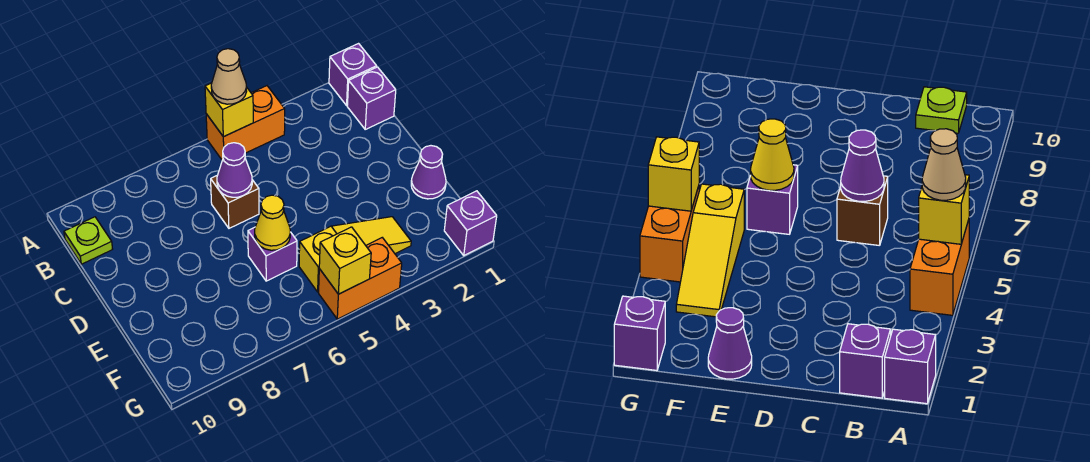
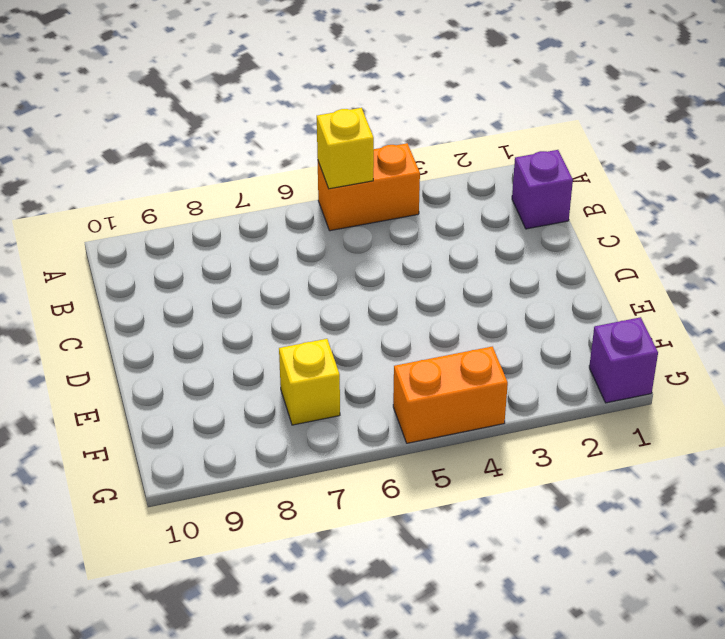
yellow brick F7 level 1 -> yellow brick G5 level 2
none -> purple brick A1 level 1
none -> lime plate B10 level 1
none -> brown brick C6 level 1

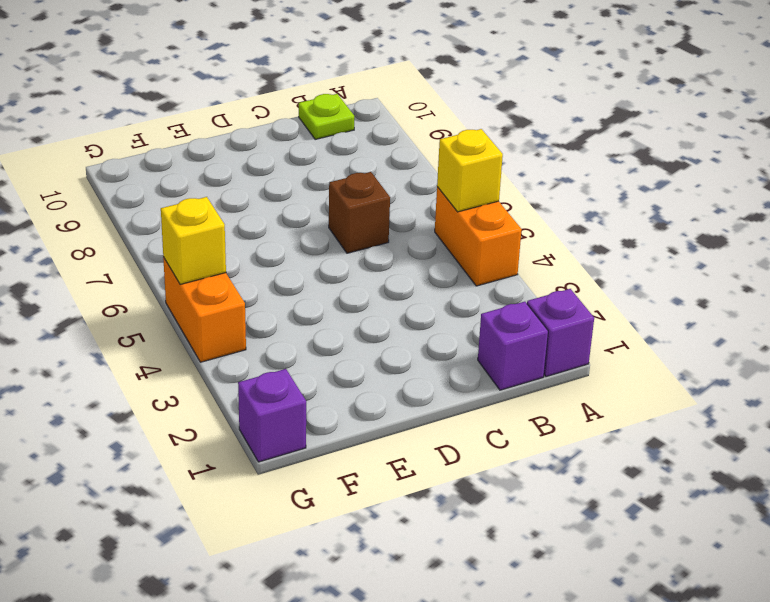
none -> purple cone E1 level 1
none -> purple brick E6 level 1
none -> yellow slope F3:F5 level 1 top 5

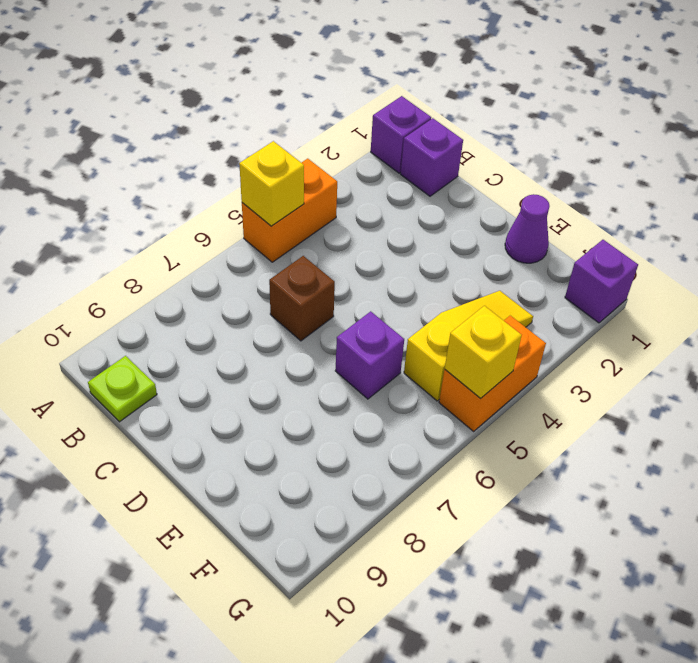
none -> purple cone C6 level 2
none -> yellow cone E6 level 2
none -> tan cone A5 level 3

